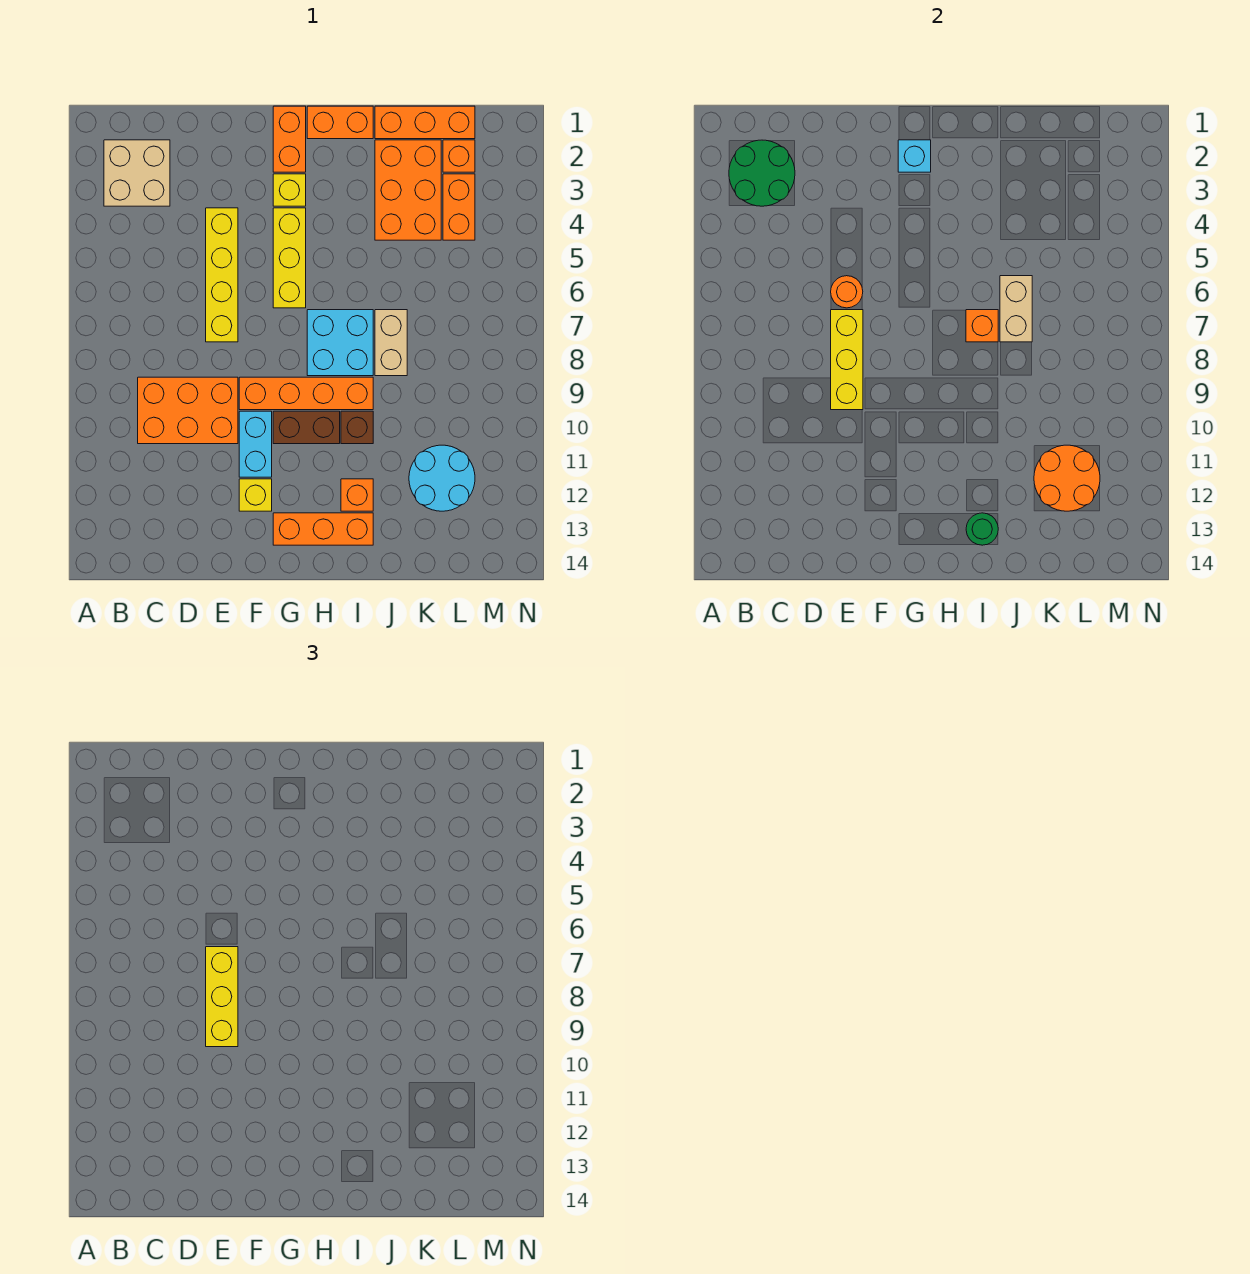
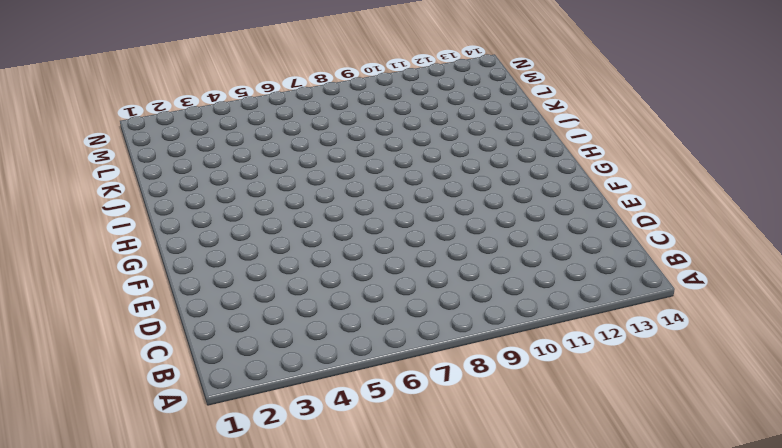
none -> tan brick B2:C3 level 1
none -> orange brick C9:E10 level 1
none -> yellow brick E4:E7 level 1
none -> orange brick F9:I9 level 1

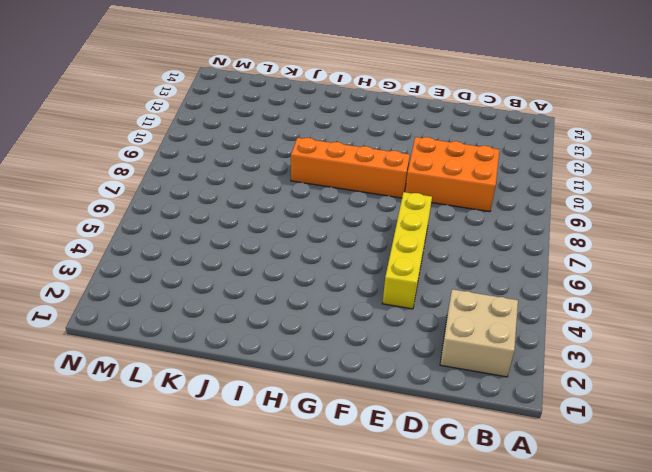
none -> cyan brick F10:F11 level 1
none -> yellow brick F12 level 1
none -> orange brick G1:G2 level 1
none -> yellow brick G3 level 1

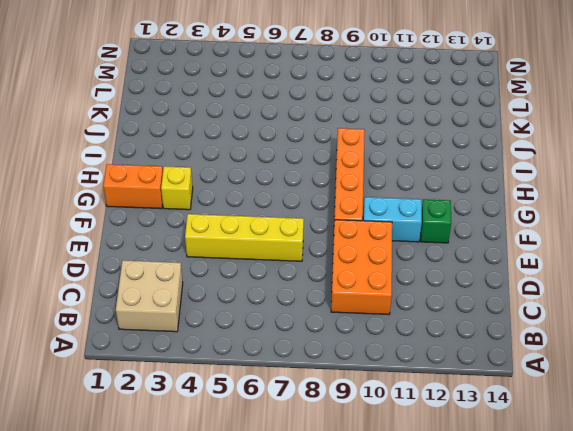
green brick F12 level 1 -> yellow brick F12 level 1
none -> yellow brick G4:G6 level 1
none -> brown brick G10:H10 level 1
none -> orange brick G13:I13 level 1
none -> orange brick H1:I1 level 1

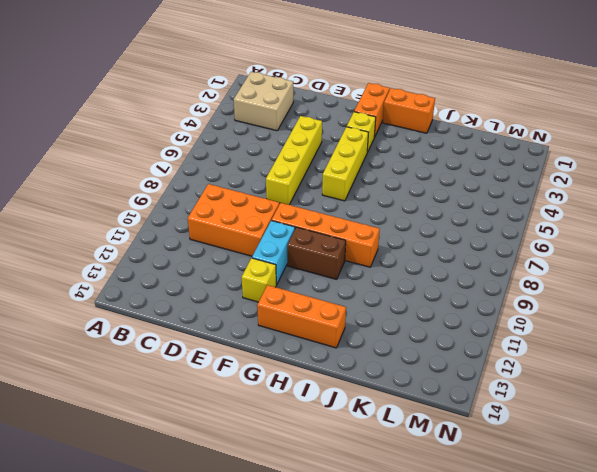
none -> cyan brick H7:I8 level 1
none -> brown brick I10 level 1
none -> orange brick I12 level 1
none -> orange brick J1:L1 level 1

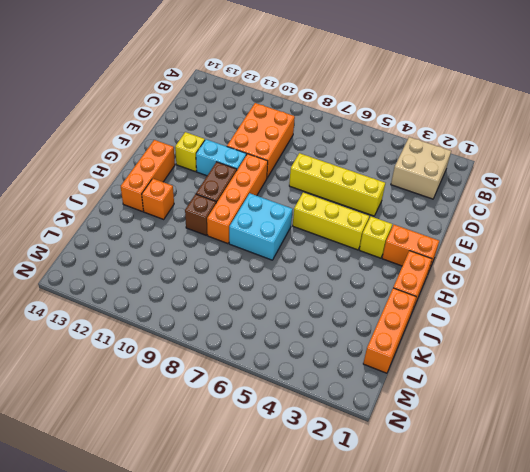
none -> orange brick J2:K4 level 1
none -> tan brick J7:J8 level 1
none -> cyan round brick K11:L12 level 1
none -> orange brick L2 level 1

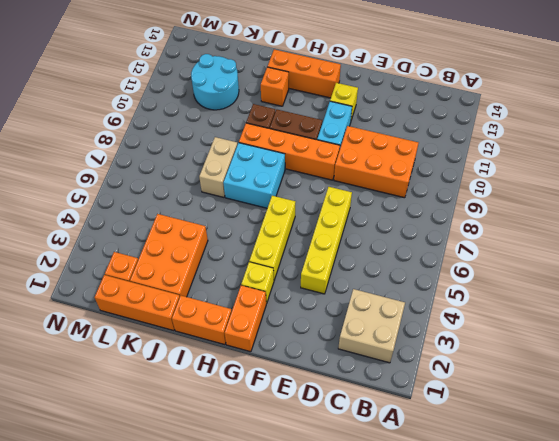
none -> orange brick L3:L4 level 1
none -> green round brick B2:C3 level 2
none -> orange round brick E6 level 2
none -> yellow brick E7:E9 level 2

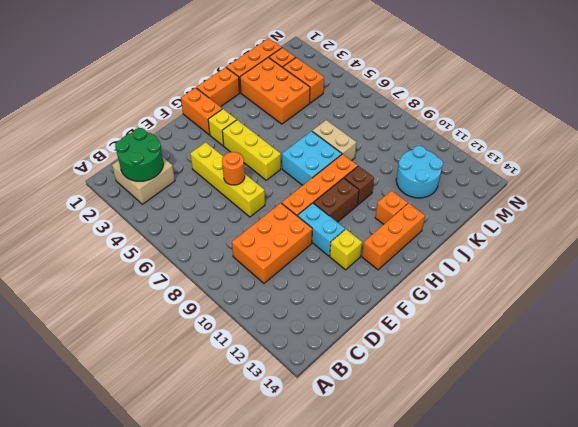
none -> yellow brick E7:E9 level 2
none -> cyan brick G2 level 2
none -> orange brick I7 level 2
none -> green round brick I13 level 2

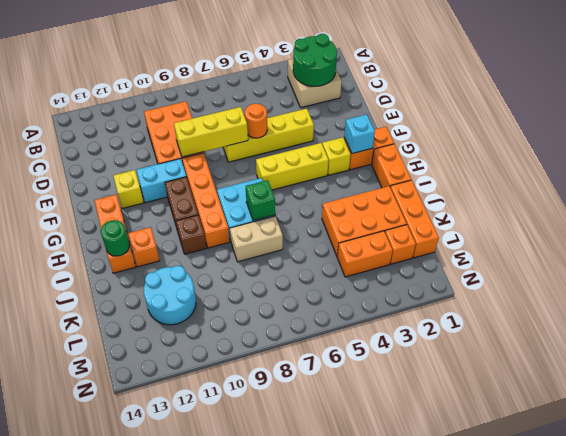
green brick I7 level 2 -> orange brick I7 level 2
none -> tan brick J6:J7 level 2
none -> orange round brick K11:L12 level 2
none -> yellow brick E7:E9 level 3

